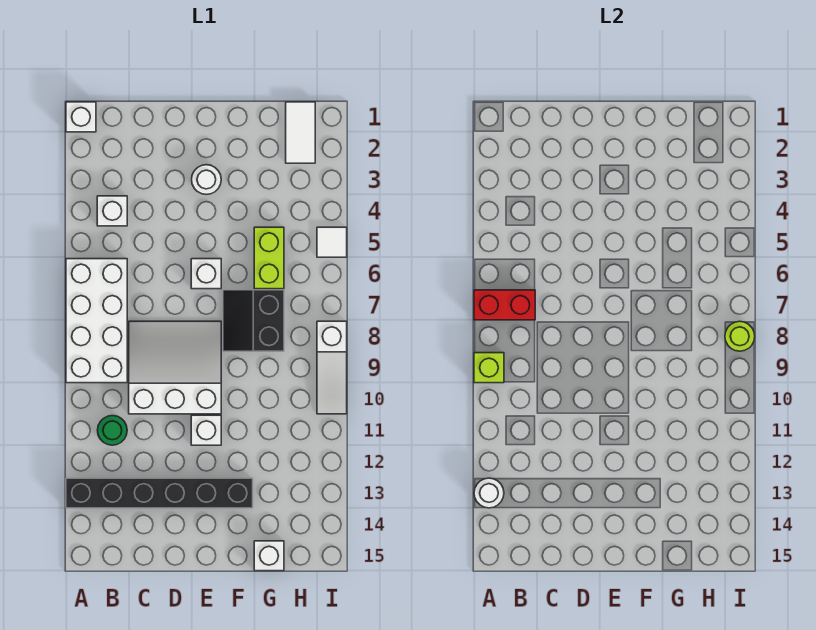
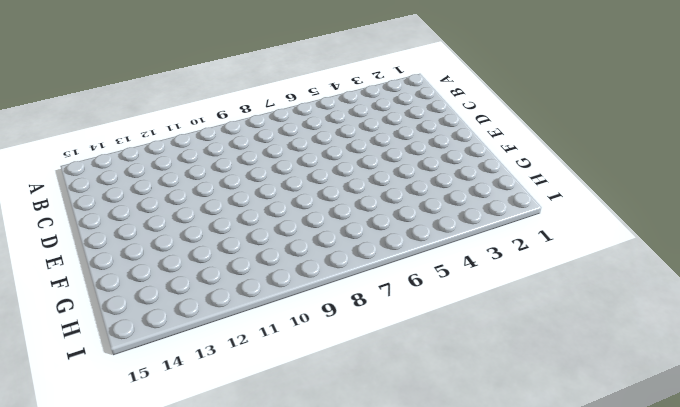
none -> white brick A1 level 1
none -> white brick A6:B9 level 1
none -> black brick A13:F13 level 1

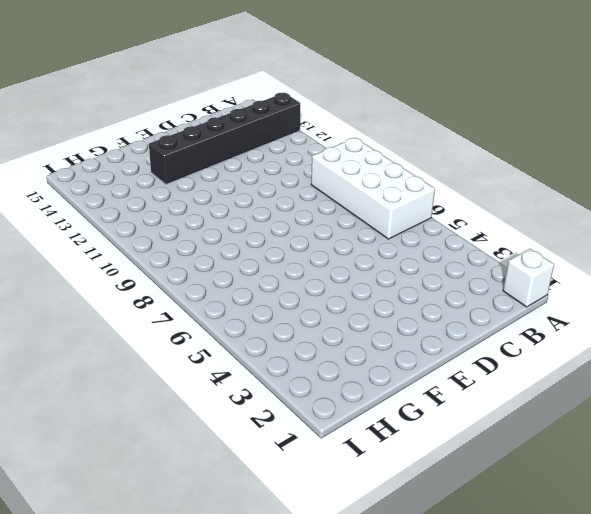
none -> white brick B4 level 1
none -> green round brick B11 level 1
none -> white slope C8:E10 level 1 top 10

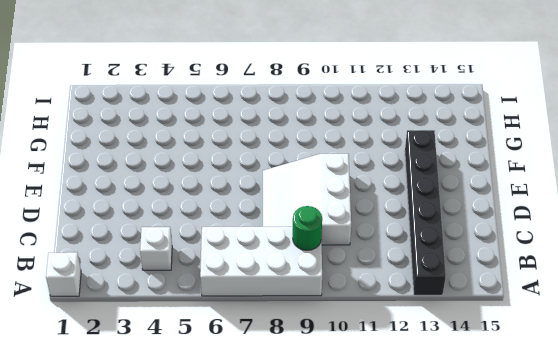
green round brick B9 level 2 -> green round brick B11 level 1
none -> white round brick E3 level 1
none -> white brick E6 level 1
none -> white brick E11 level 1

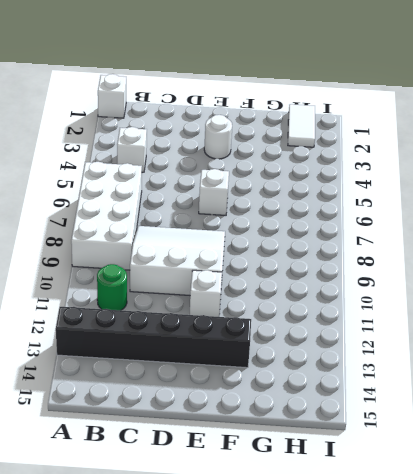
none -> black slope F7:G8 level 1 top G
none -> lime brick G5:G6 level 1
none -> white brick G15 level 1

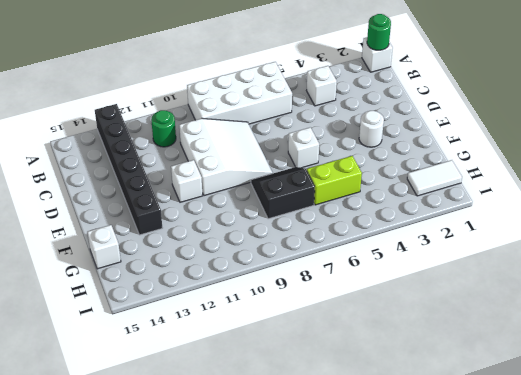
green round brick A1 level 2 -> none
none -> white tile I5 level 1
none -> white slope I8:I10 level 1 top 8
none -> red brick A7:B7 level 2

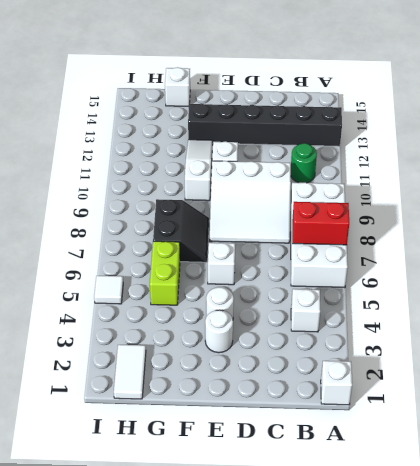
white round brick E4 level 1 -> white round brick A13 level 2
white slope F10:F12 level 1 top 10 -> white slope I8:I10 level 1 top 8
none -> lime brick A9 level 2
none -> lime round brick I8 level 2

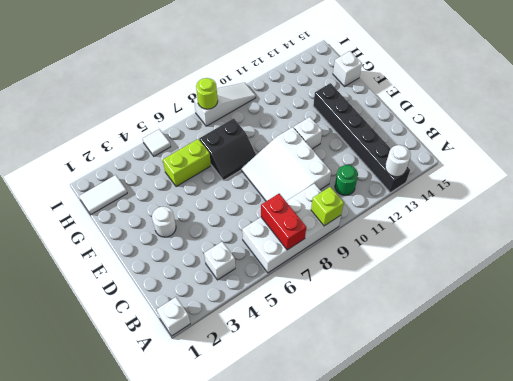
none -> white brick E6 level 1

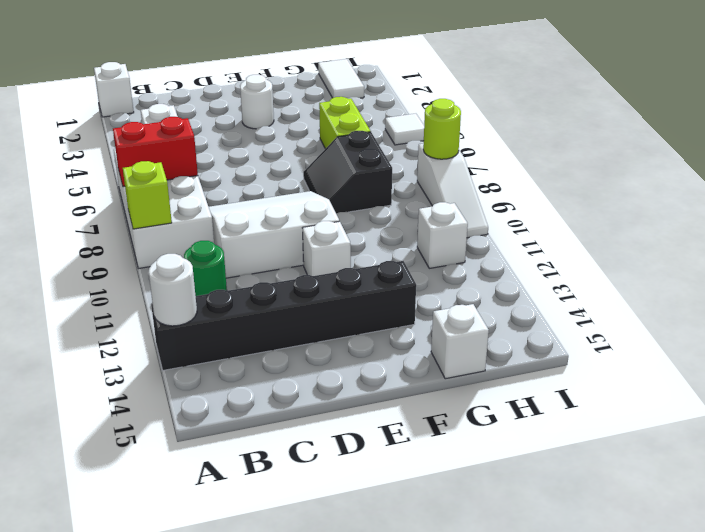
white brick H11 level 1 -> white brick E6 level 1

